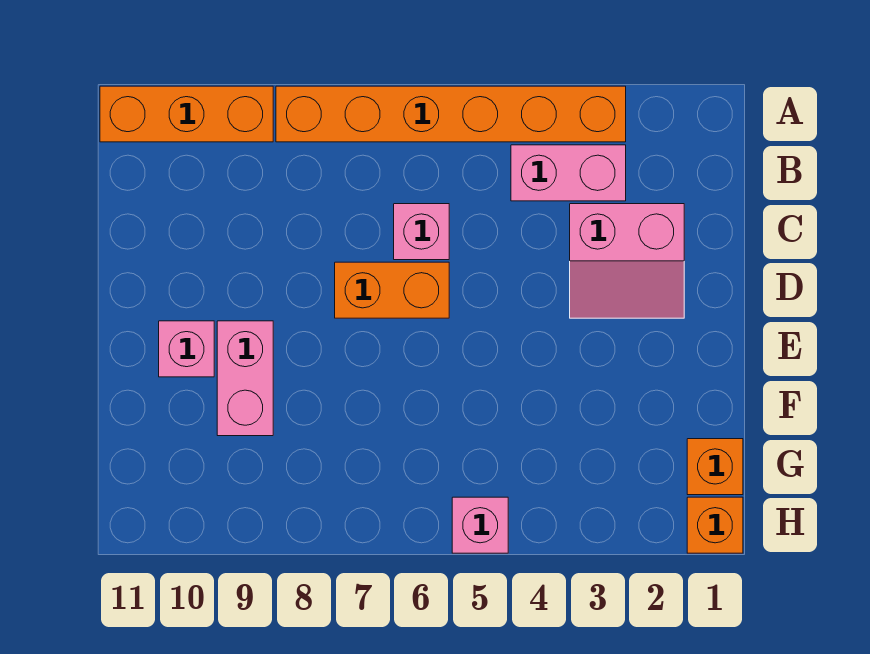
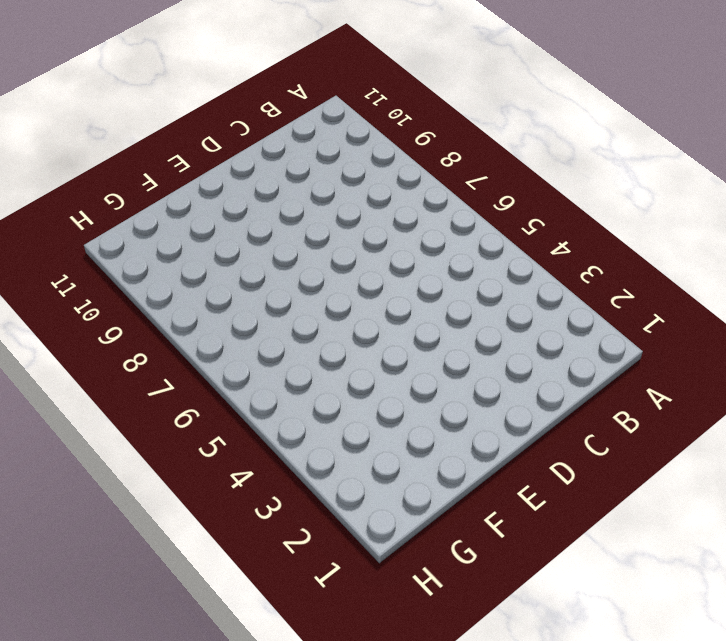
none -> orange brick A3:A8 level 1
none -> orange brick A9:A11 level 1

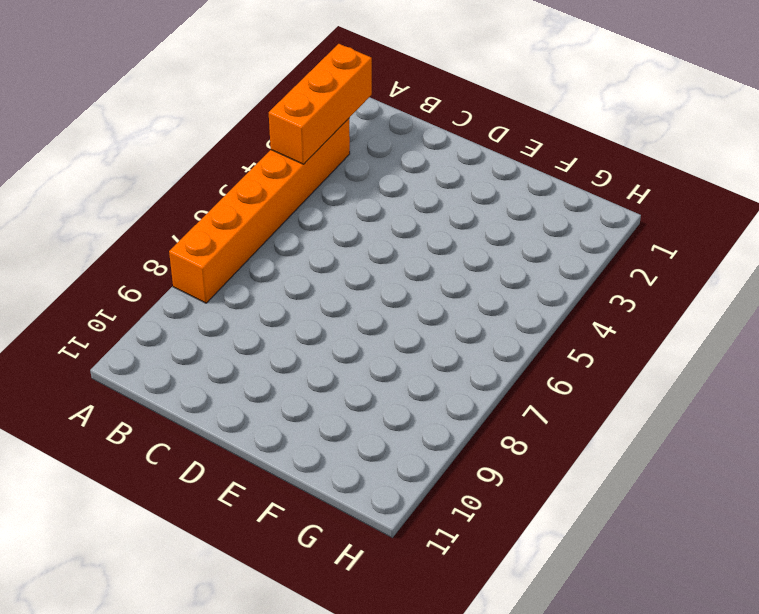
orange brick A2:A4 level 2 -> orange brick A9:A11 level 1
none -> pink brick B3:B4 level 1
none -> pink slope C2:D3 level 1 top C

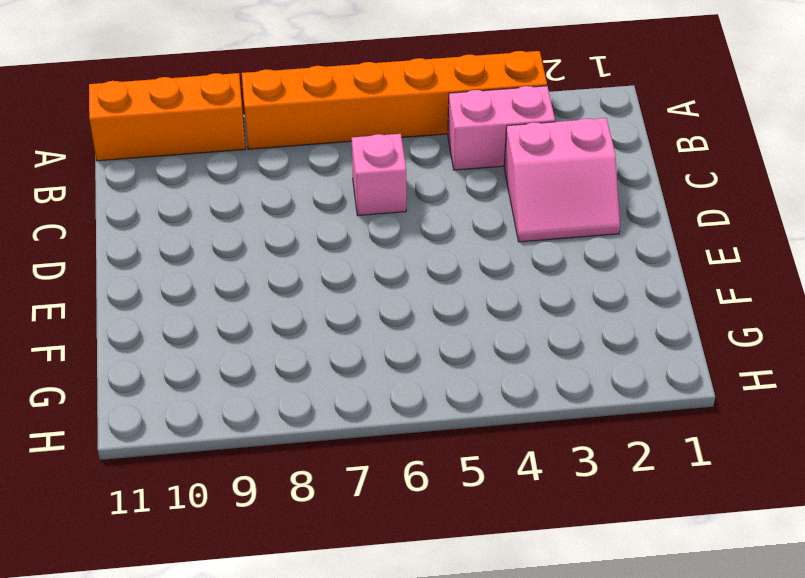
none -> orange brick D6:D7 level 1
none -> pink brick E9:F9 level 1

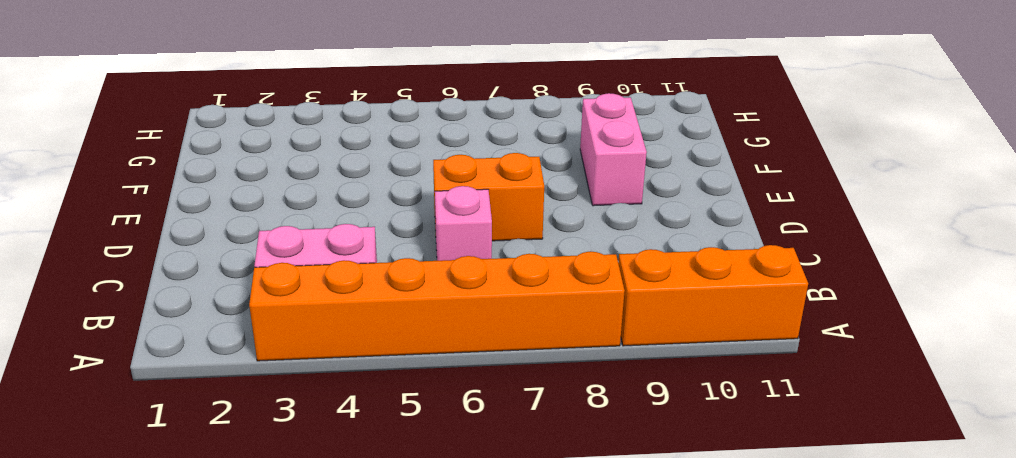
none -> pink slope C2:D3 level 1 top C
none -> pink brick E10 level 1

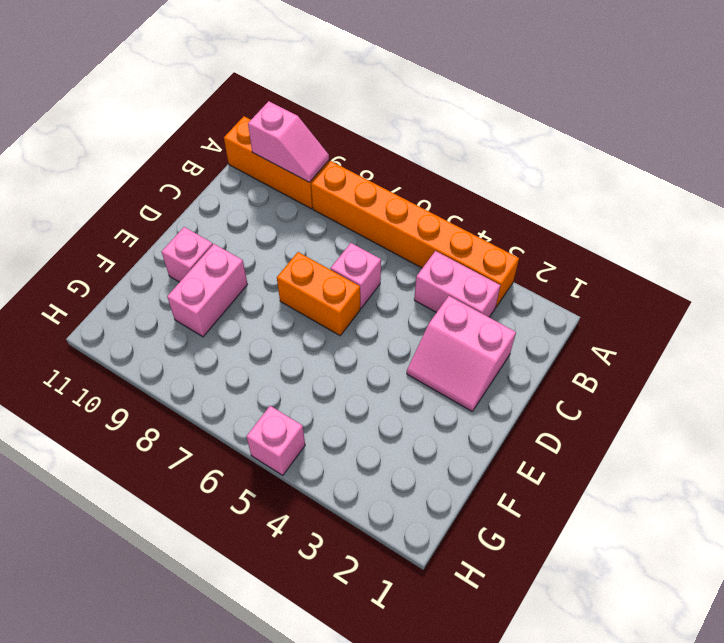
pink slope A9:A10 level 2 top 10 -> none
none -> orange brick G1 level 1
none -> orange brick H1 level 1

